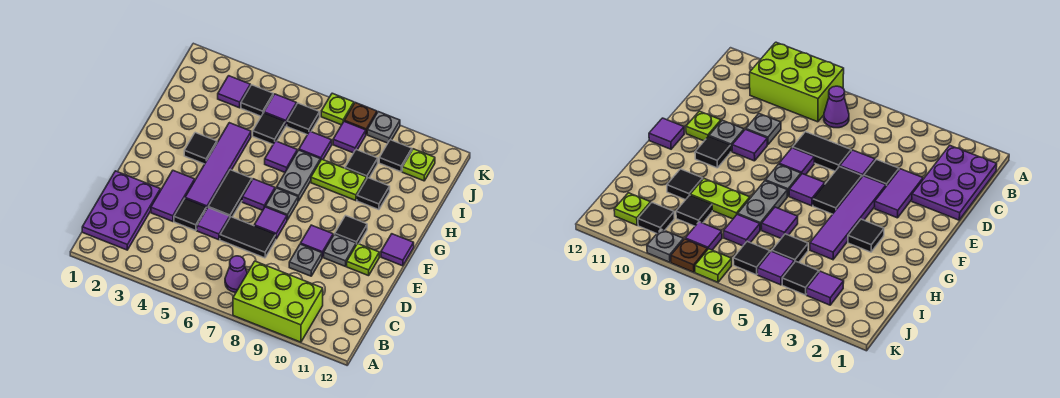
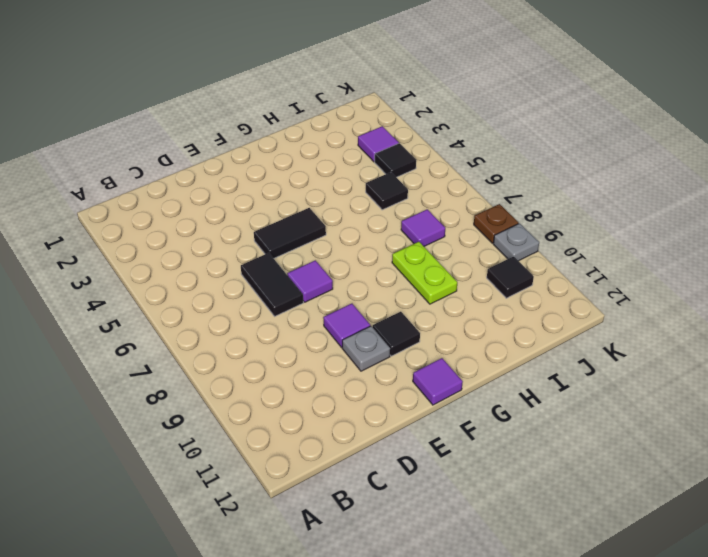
none -> lime brick A8:B10 level 1
none -> purple plate B1:D2 level 1
none -> purple cone B7 level 1
none -> purple tile D3:E3 level 1

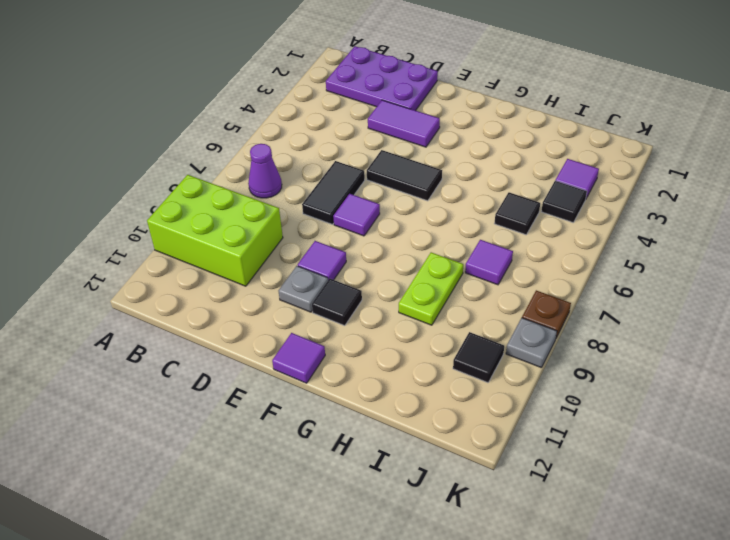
lime brick A9:C10 level 1 -> lime brick A8:B10 level 1
none -> black tile D4 level 1
none -> purple tile D5 level 1
none -> grey plate D9 level 1
none -> purple tile E4:H4 level 1

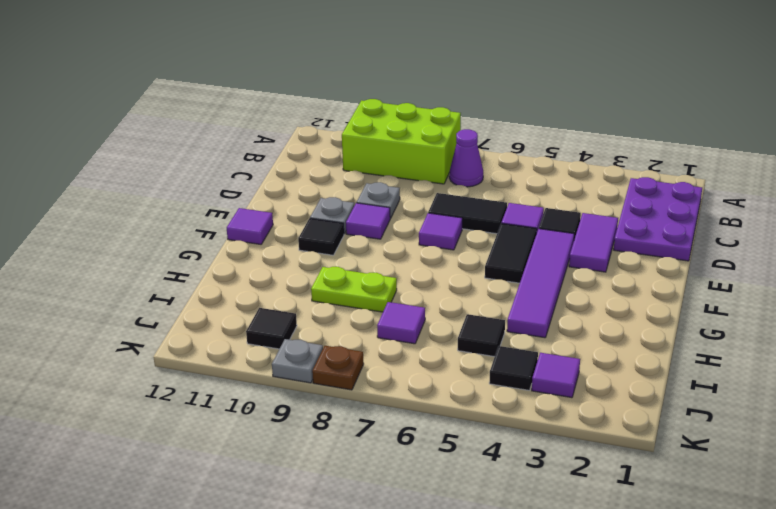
none -> lime plate E11 level 1
none -> purple tile F6 level 1
none -> grey plate F7 level 1
none -> black tile G3 level 1

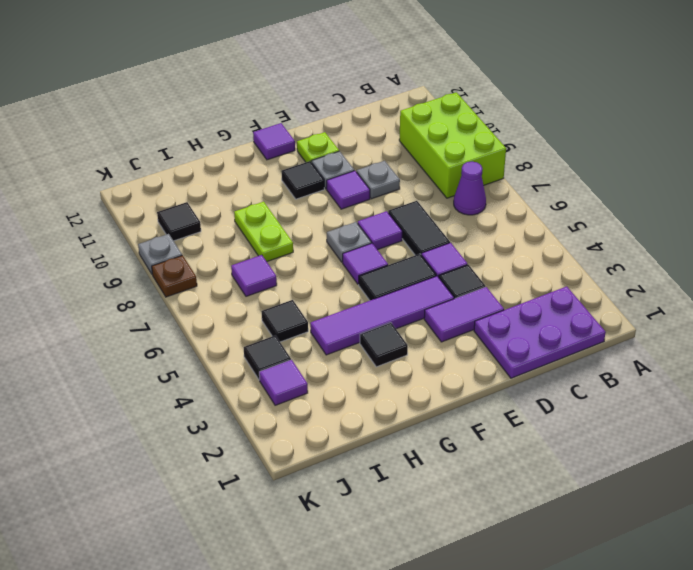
none -> grey plate G7:H7 level 1
none -> purple tile H6 level 1
none -> black tile H10 level 1
none -> black tile I9 level 1

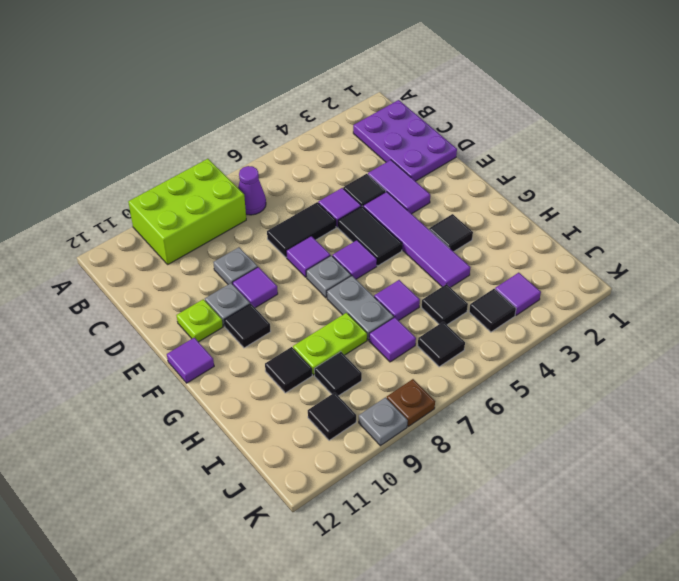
none -> purple tile J5 level 1
none -> purple tile J8 level 1
none -> lime plate J11 level 1
none -> lime plate K7 level 1

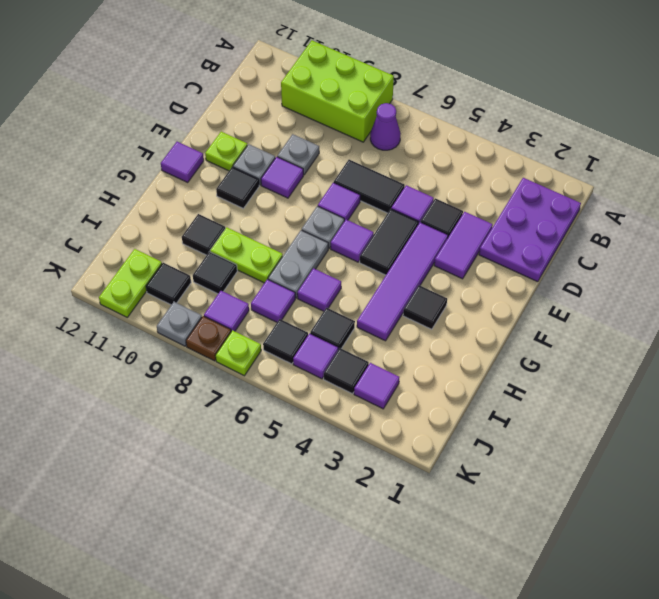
lime plate J11:K11 level 1 -> lime plate J11 level 1

